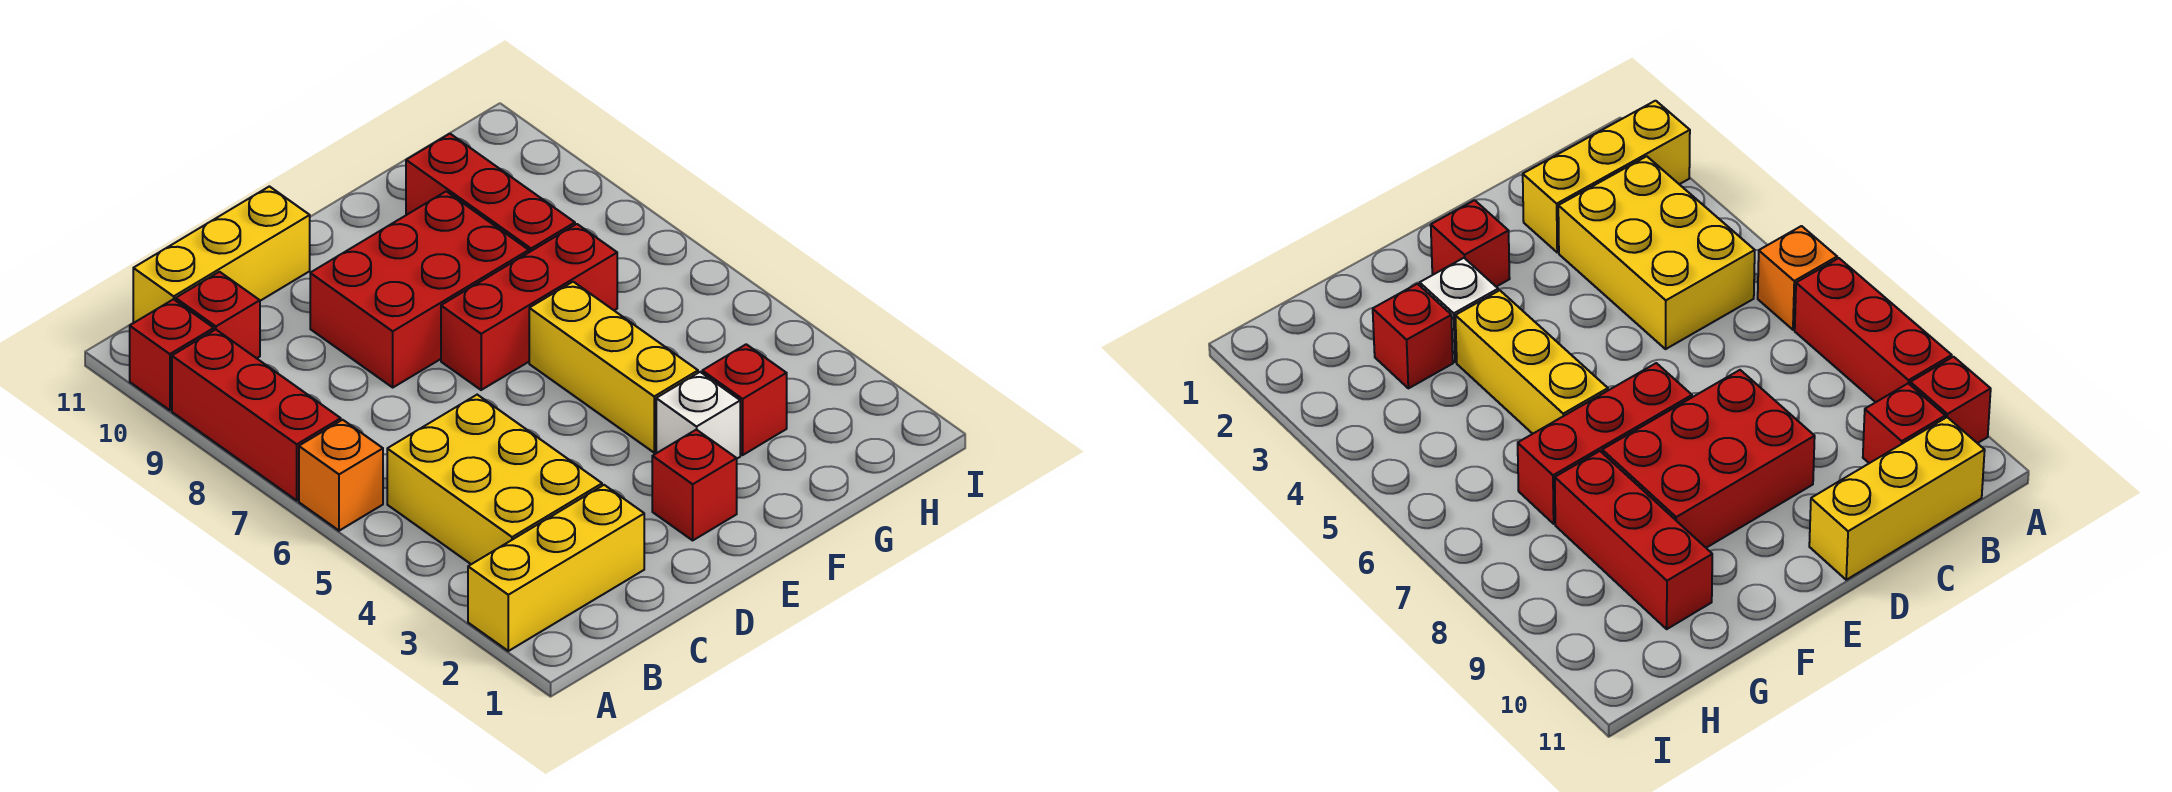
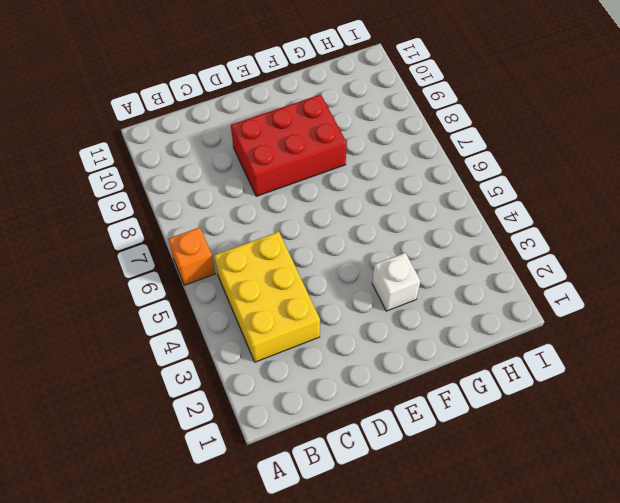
none -> yellow brick A2:C2 level 1
none -> red brick A7:A9 level 1
none -> red brick A10 level 1

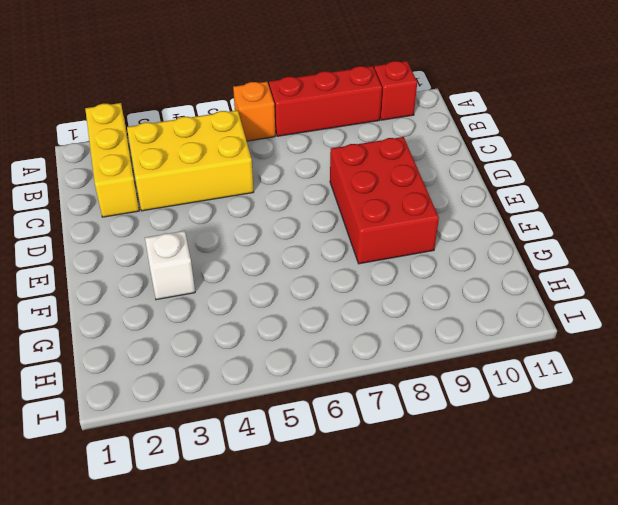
none -> red brick B10 level 1
none -> yellow brick B11:D11 level 1
none -> red brick E2 level 1

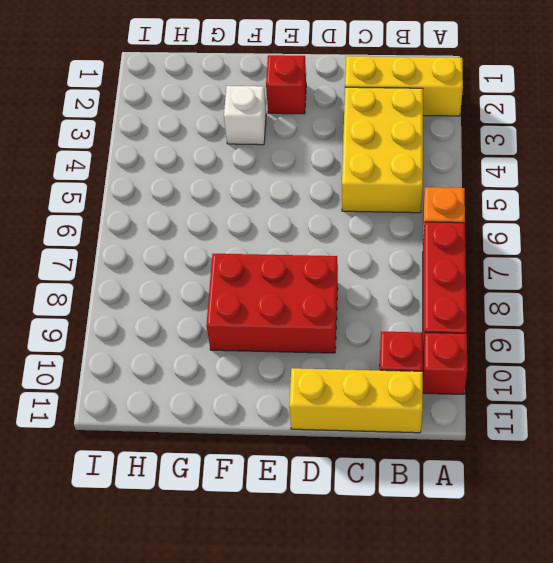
none -> red brick E7:G7 level 1
none -> yellow brick F4:F6 level 1
none -> red brick G3 level 1

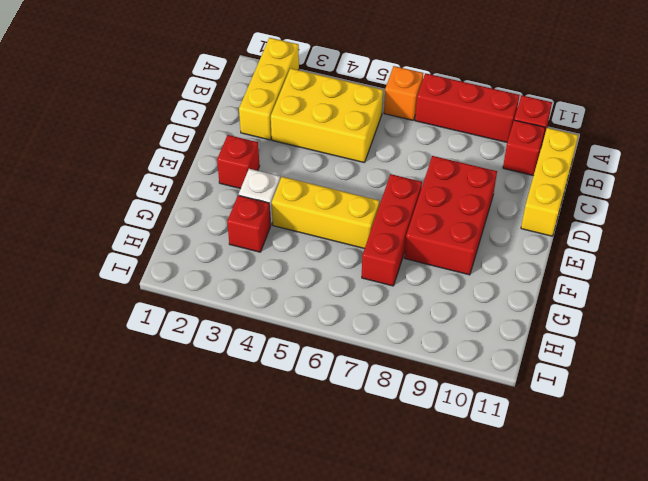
none -> red brick G8:G10 level 1

